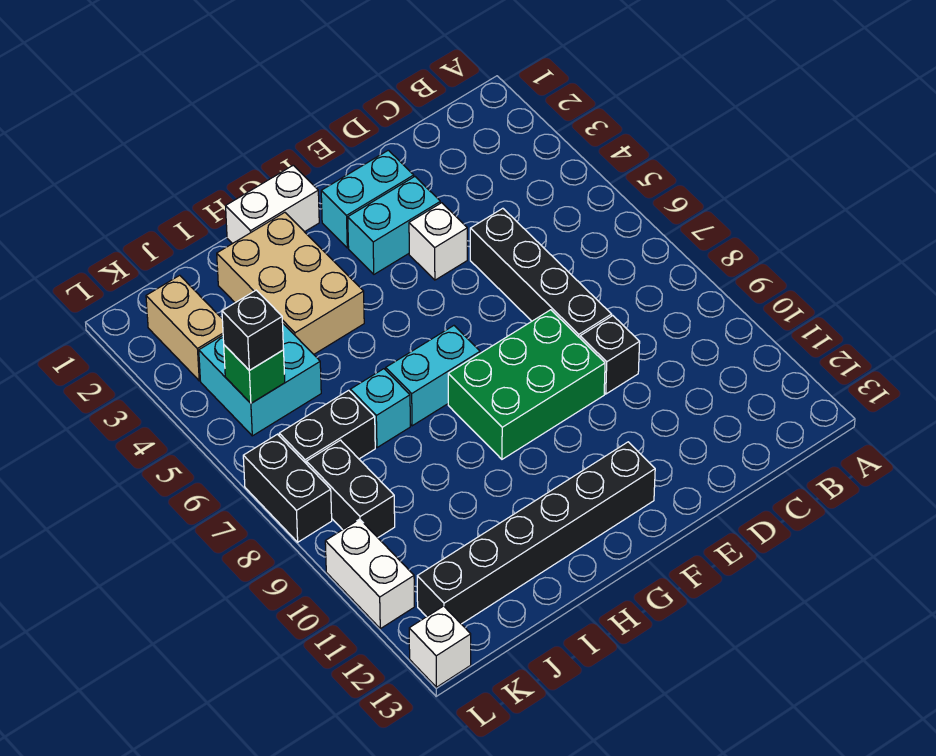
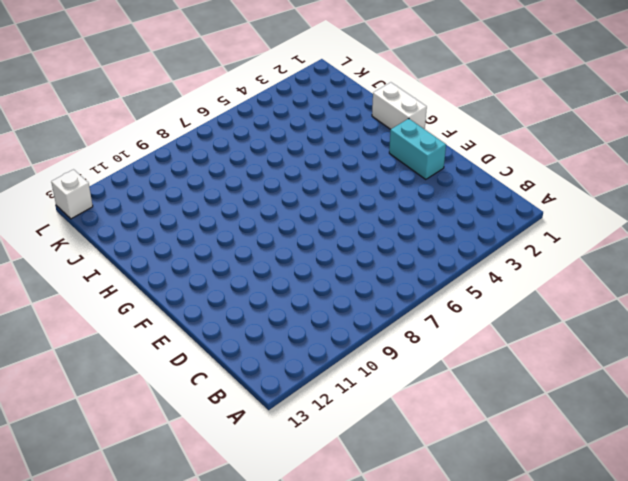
none -> black brick D5:D8 level 1
none -> black brick D9 level 1
none -> cyan brick E3:F3 level 1

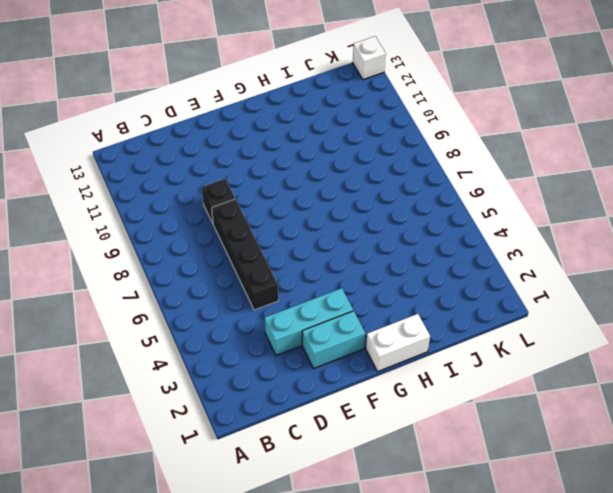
cyan brick D3:F3 level 1 -> cyan brick E3:F3 level 1
none -> white brick E4 level 1
none -> green brick E8:G9 level 1
none -> black brick F12:K12 level 1

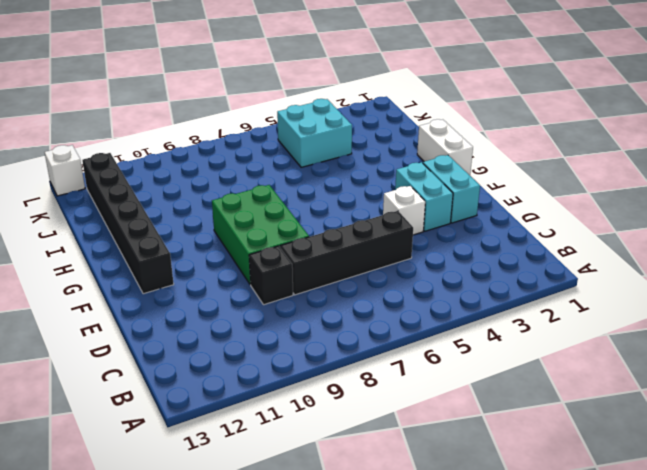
none -> cyan brick G7:H7 level 1
none -> tan brick H2:I4 level 1
none -> cyan brick I7 level 1

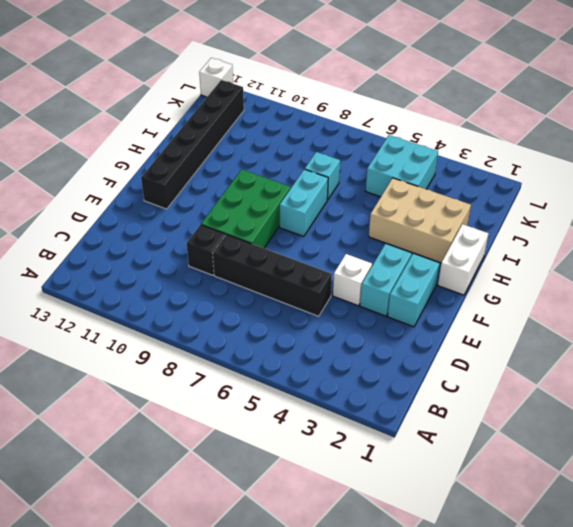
none -> black brick J7:K7 level 1
none -> tan brick K2:K3 level 1
none -> black brick K8:K9 level 1

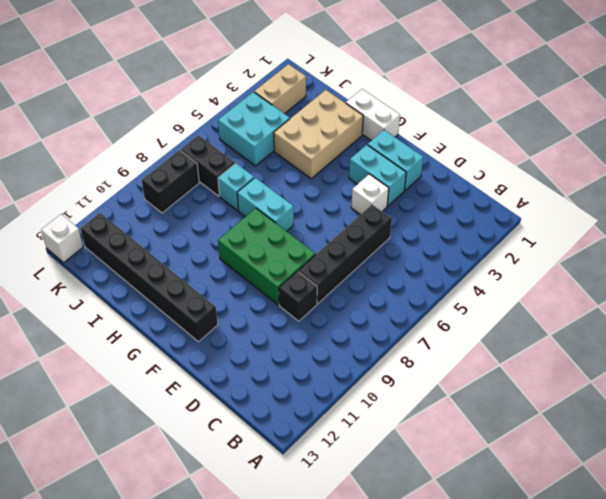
none -> black brick L7:L8 level 1
none -> white brick L10:L11 level 1
none -> green brick K5 level 2

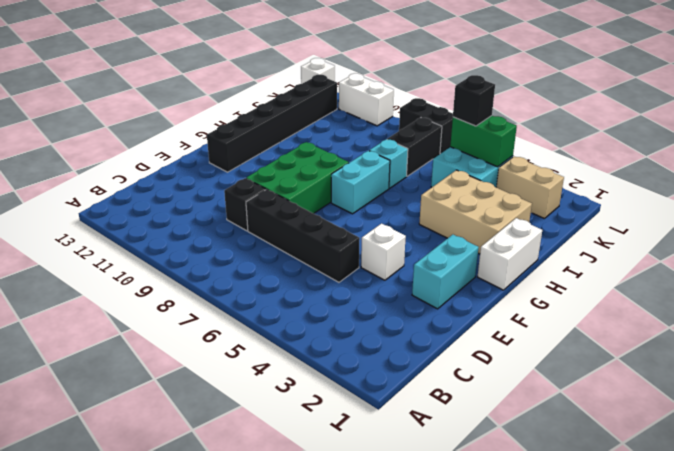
green brick K4:K5 level 2 -> green brick K5 level 2
none -> cyan brick E3:F3 level 1
none -> black brick K8:K9 level 1

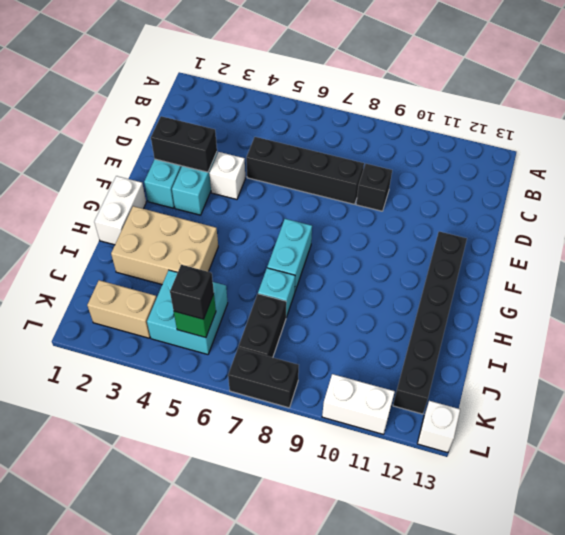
black brick E2:E3 level 2 -> black brick K8:K9 level 1
none -> green brick E8:G9 level 1

